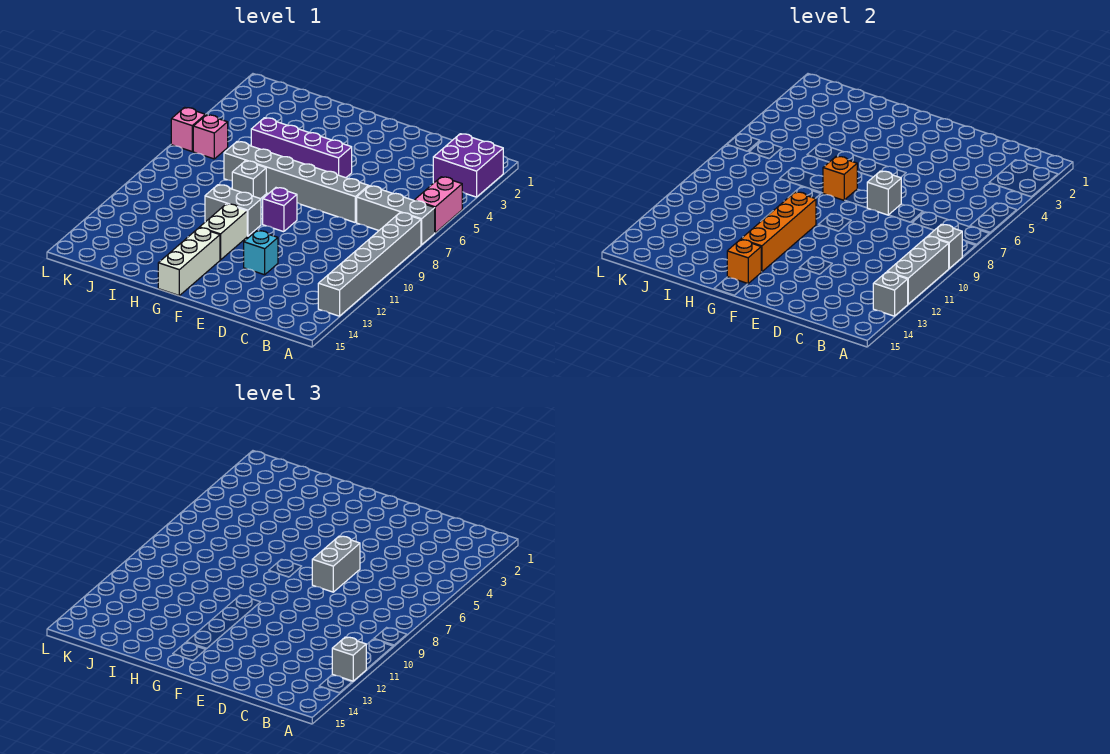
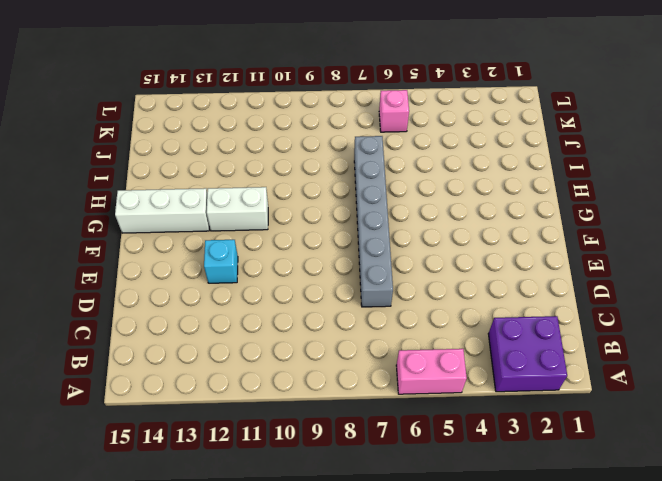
none -> grey brick A7:C7 level 1
none -> grey brick A8:A13 level 1
none -> purple brick F5:I5 level 1

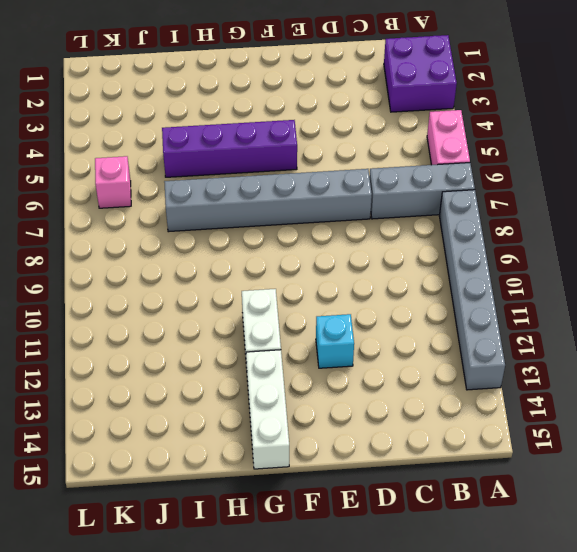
none -> purple brick F9 level 1
none -> grey brick G10:H10 level 1
none -> grey brick H8 level 1

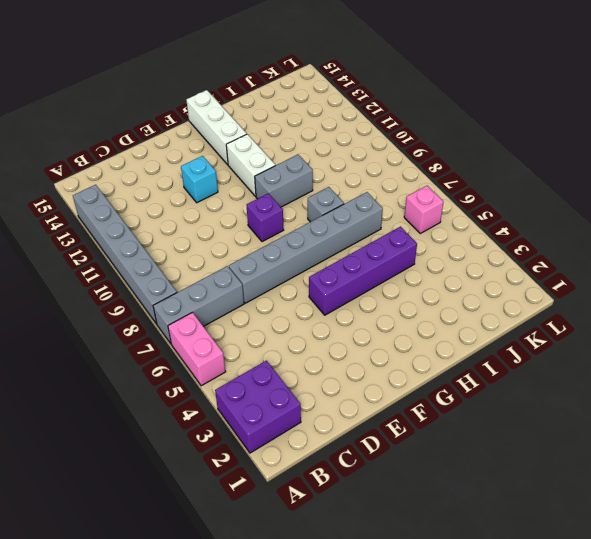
none -> pink brick L6 level 1
none -> grey brick A9 level 2
none -> grey brick A10:A12 level 2

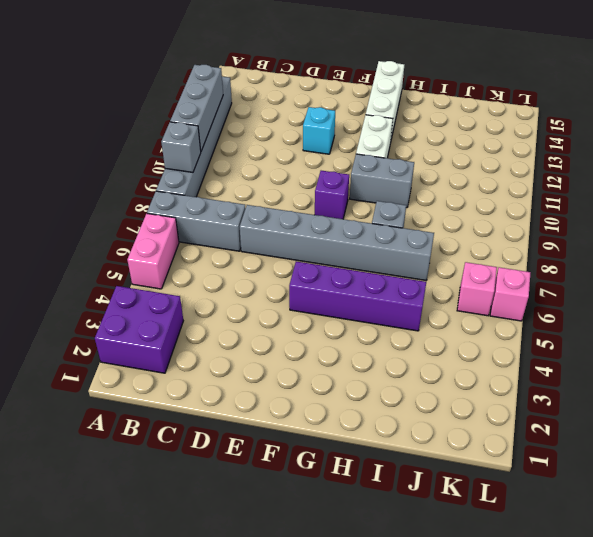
none -> grey brick A13 level 2
none -> grey brick E7 level 2
none -> orange brick G7 level 2

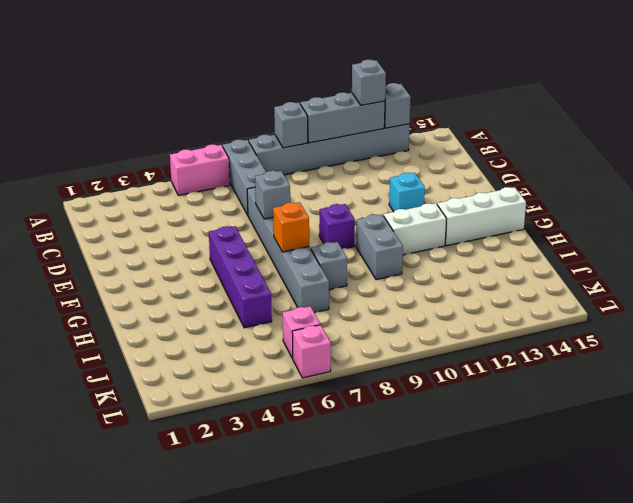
none -> purple brick A2:B3 level 1
none -> orange brick G10:G13 level 2
none -> orange brick G14 level 2

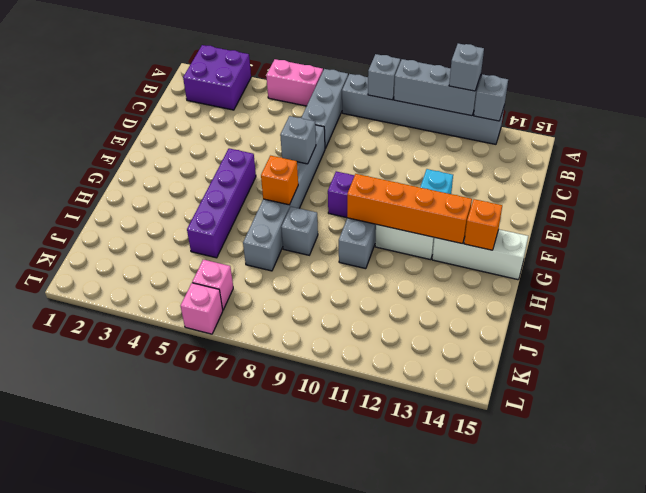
none -> grey brick E6:E7 level 3

